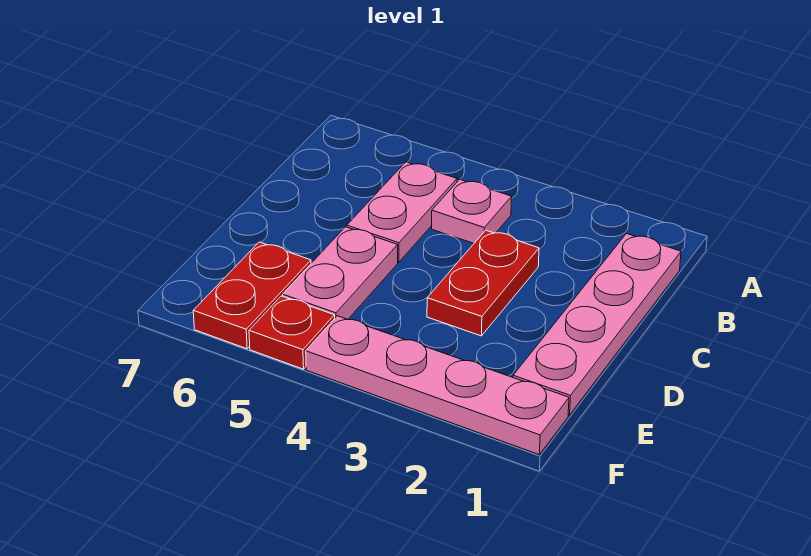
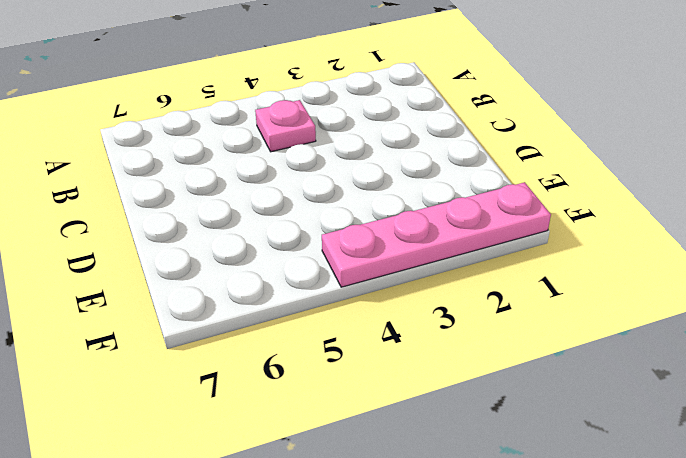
none -> pink plate B1:E1 level 1
none -> pink plate B5:C5 level 1

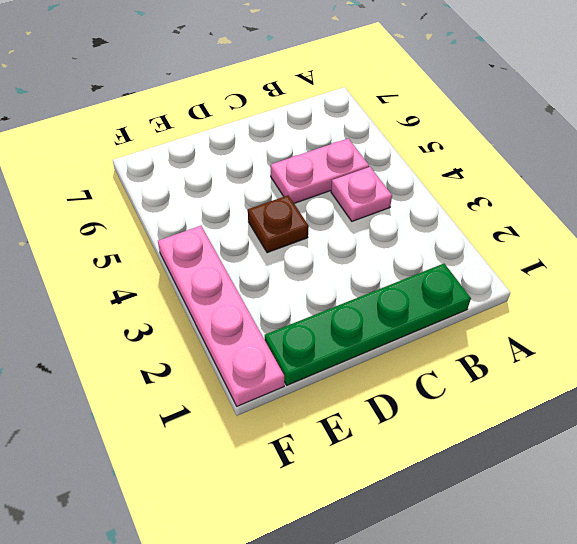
green plate B1:E1 level 1 -> pink plate B1:E1 level 1
brown plate D4 level 1 -> none
none -> red plate C3:D3 level 1
none -> pink plate D5:E5 level 1

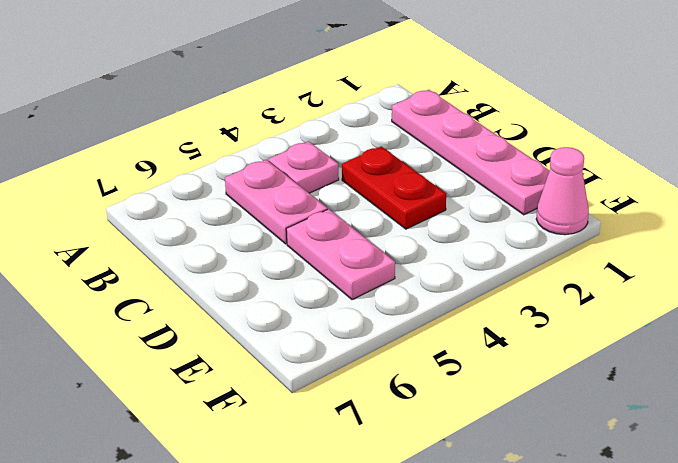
pink cone F1 level 1 -> pink plate F1:F4 level 1
none -> red plate E6:F6 level 1
none -> red plate F5 level 1

